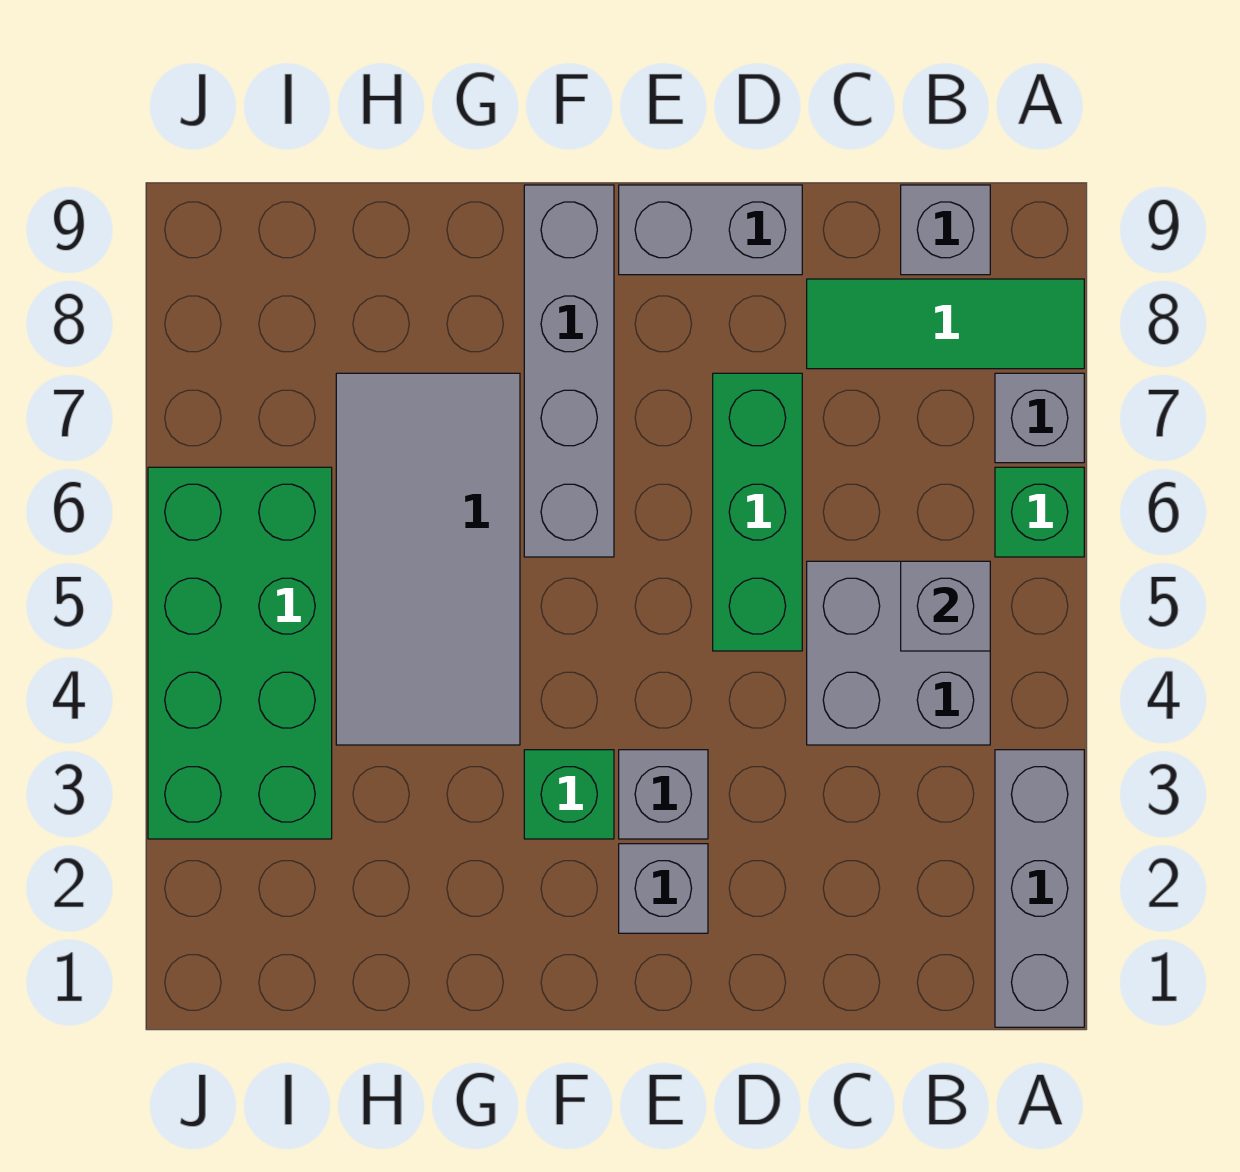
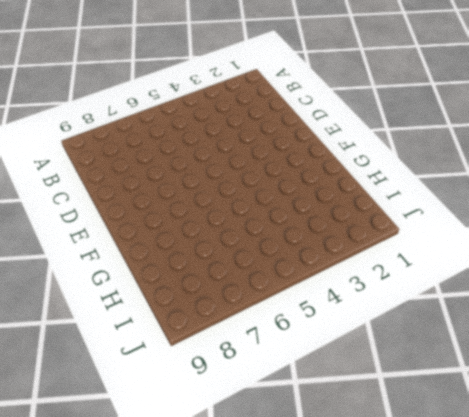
none -> grey brick A1:A3 level 1
none -> green brick A6 level 1
none -> grey brick A7 level 1

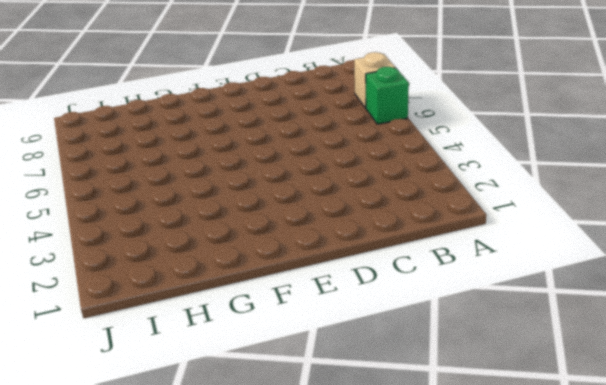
tan brick A7 level 1 -> grey brick A7 level 1
none -> grey brick A1:A3 level 1
none -> green tile A8:C8 level 1
none -> grey brick B4:C5 level 1

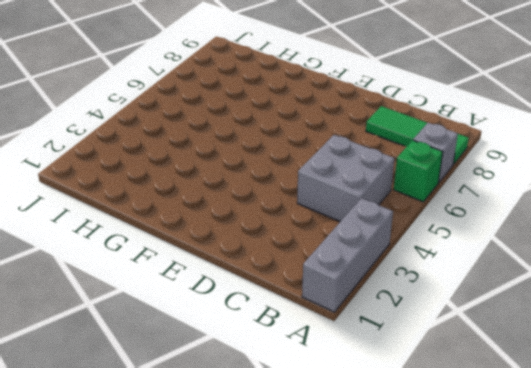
none -> grey brick B9 level 1
none -> green brick D5:D7 level 1
none -> grey brick D9:E9 level 1

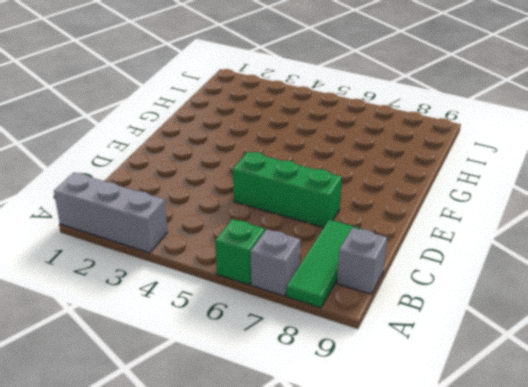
none -> grey brick B4:C5 level 1
none -> grey brick D9:E9 level 1
none -> grey brick E2 level 1

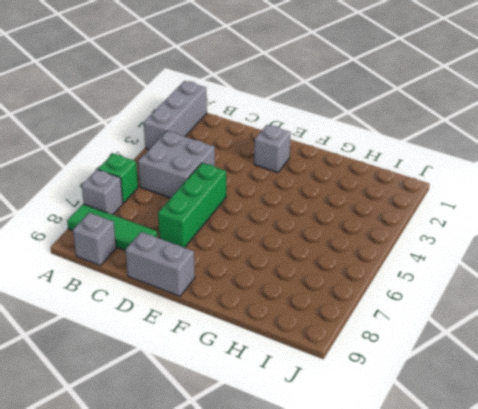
none -> grey brick E3 level 1
none -> green brick F3 level 1
none -> grey brick F6:F9 level 1

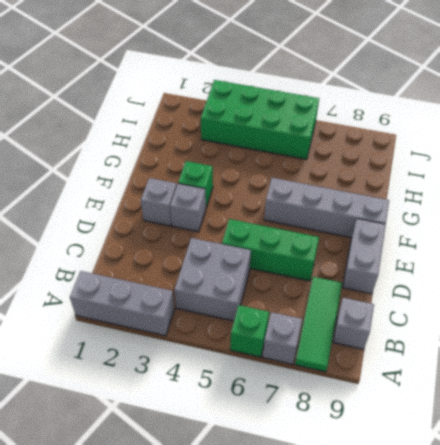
none -> grey tile G4:H7 level 1
none -> grey brick B5 level 2

